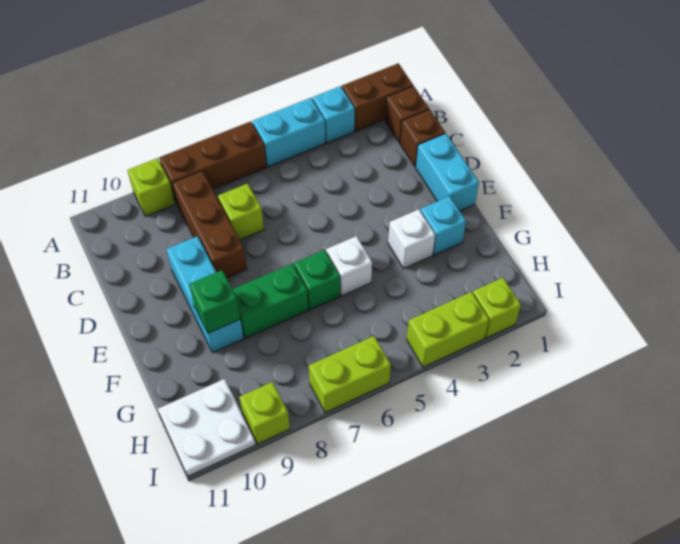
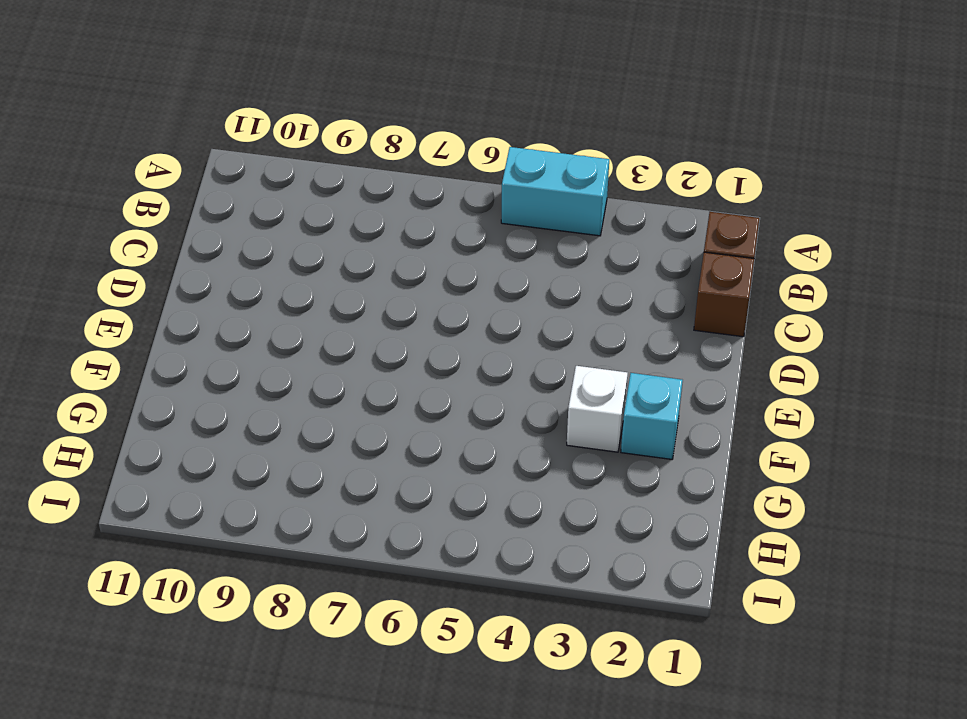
none -> brown brick A1:A2 level 1
none -> cyan brick A3 level 1
none -> brown brick A6:A8 level 1

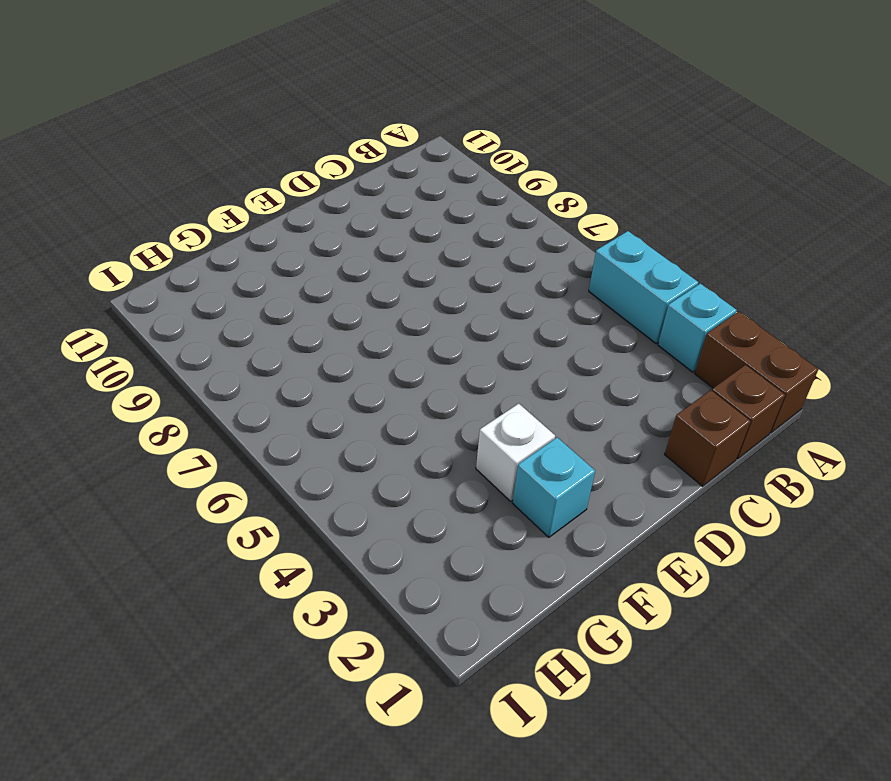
none -> brown brick A6:A8 level 1
none -> lime brick A9 level 1
none -> brown brick B8:D8 level 1

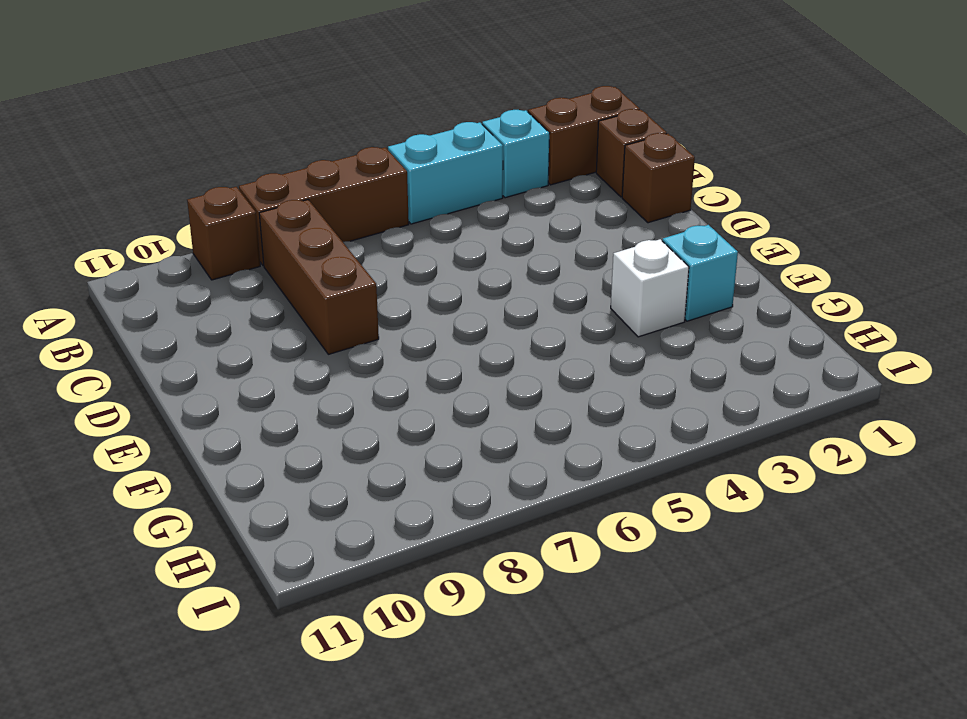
brown brick A9 level 1 -> lime brick A9 level 1
none -> lime brick C7 level 1
none -> cyan brick D1:E1 level 1
none -> cyan brick D9:F9 level 1

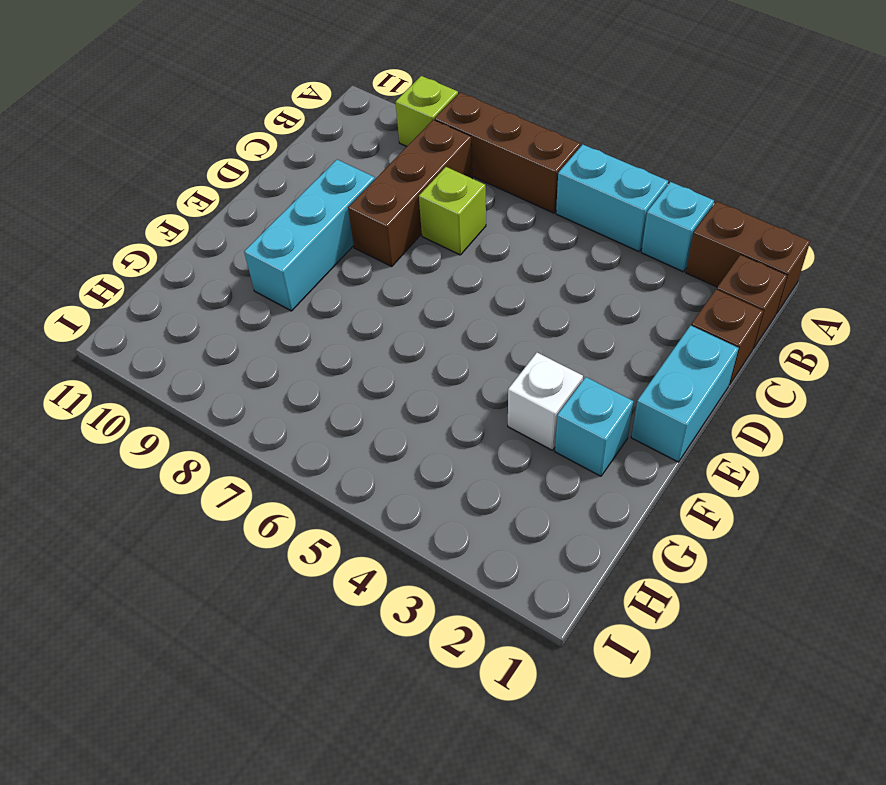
none -> white brick F5 level 1
none -> green brick F6 level 1
none -> green brick F7:F8 level 1

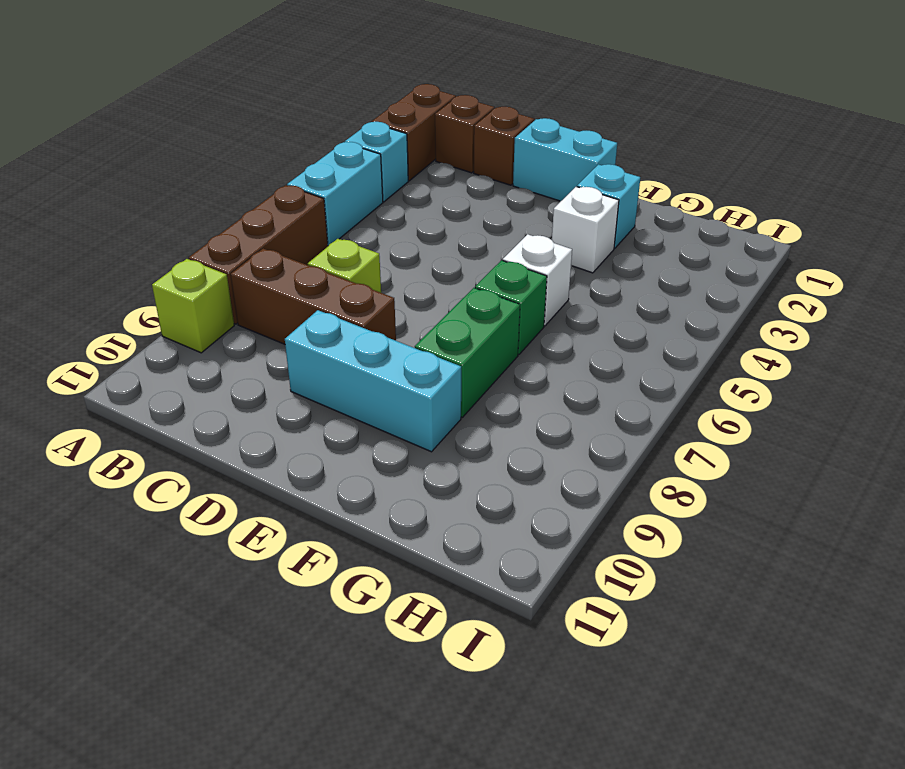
none -> white plate H10:I11 level 1
none -> lime brick I2 level 1
none -> lime brick I3:I4 level 1

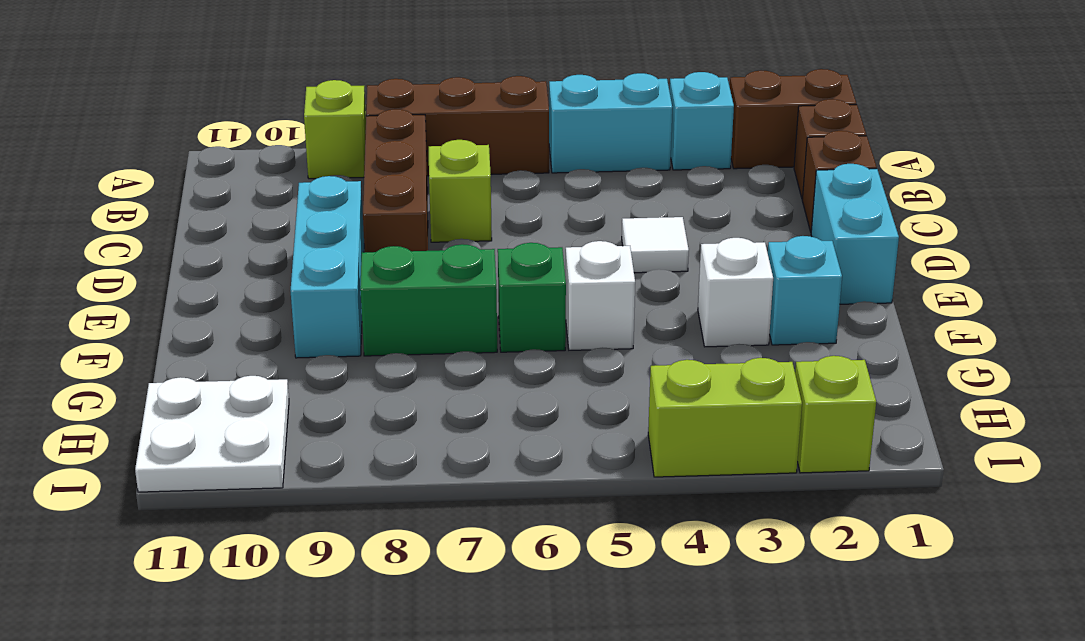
white tile D4 level 1 -> none
none -> lime brick I6:I7 level 1
none -> lime brick I9 level 1
none -> green brick F9 level 2

